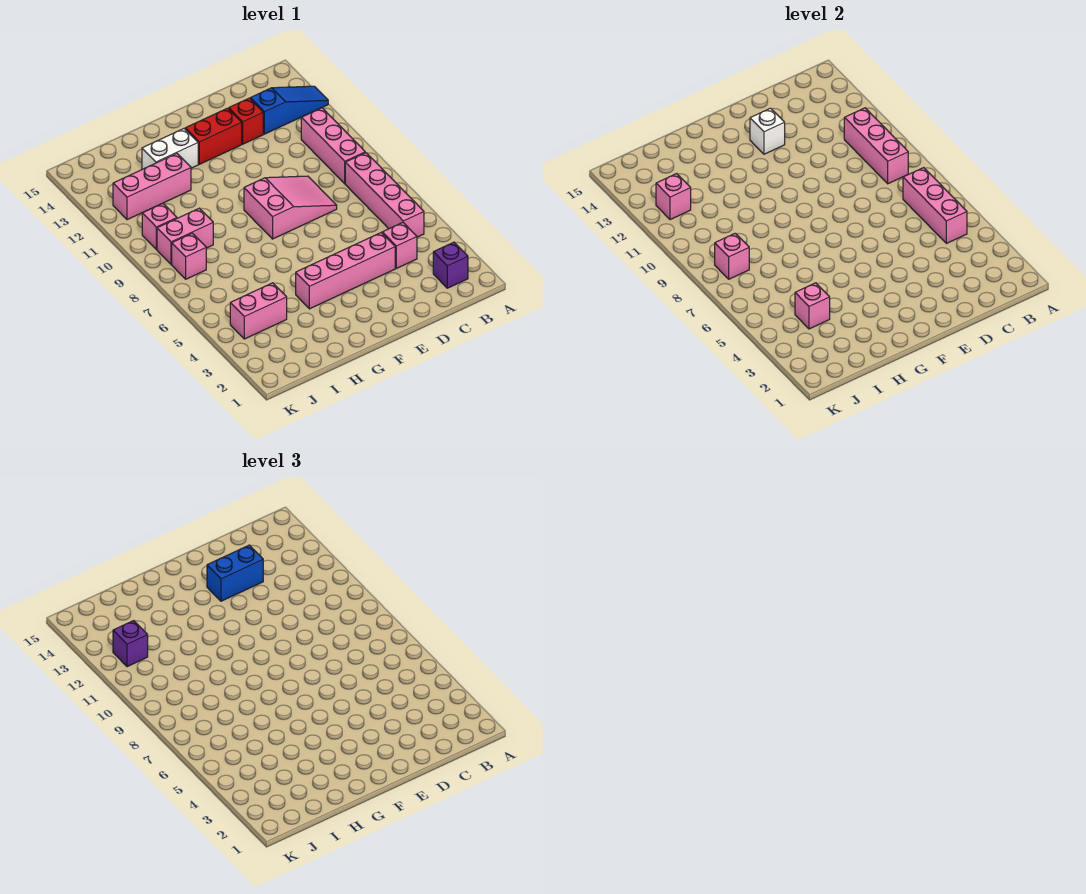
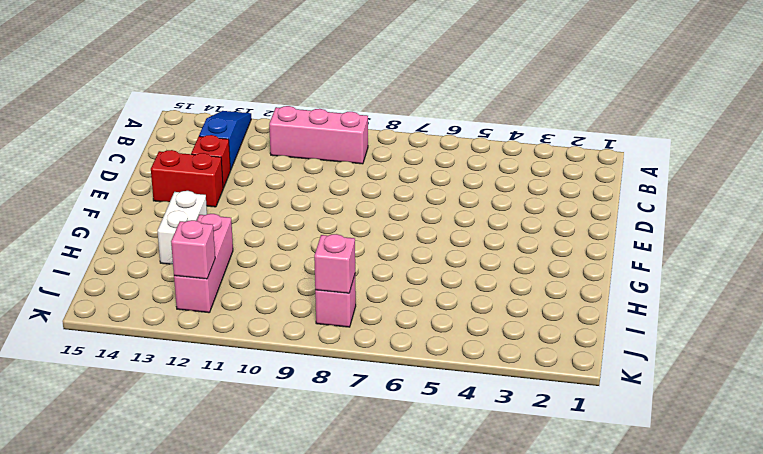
red brick E13:E14 level 1 -> red brick E13:F13 level 1
none -> purple brick B2 level 1
none -> pink brick B5:B8 level 1
none -> pink brick C4 level 1

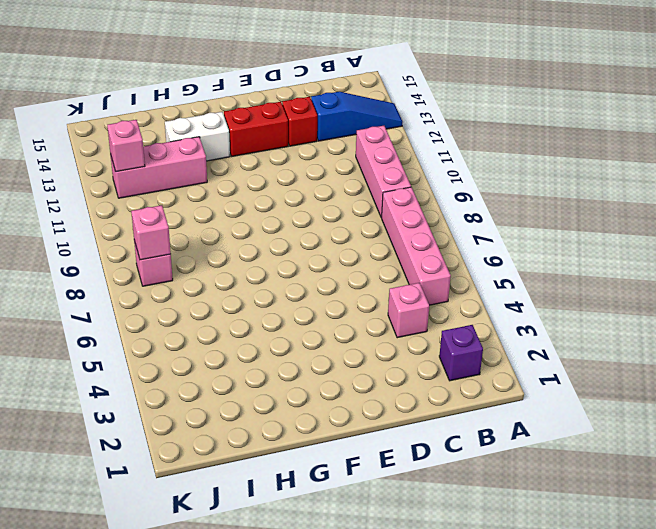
none -> pink brick D4:G4 level 1
none -> pink slope D8:F9 level 1 top F
none -> pink brick I4:J4 level 1

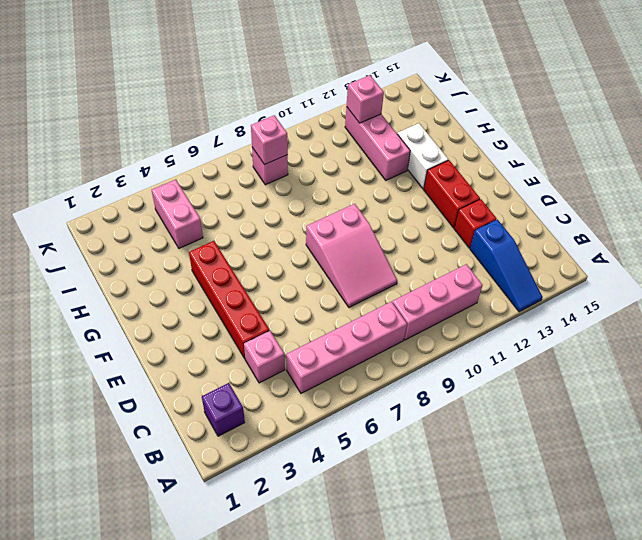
red brick D4:G4 level 1 -> pink brick D4:G4 level 1
none -> pink brick I9:J9 level 1
none -> pink brick J10 level 1
none -> pink brick B5:B7 level 2

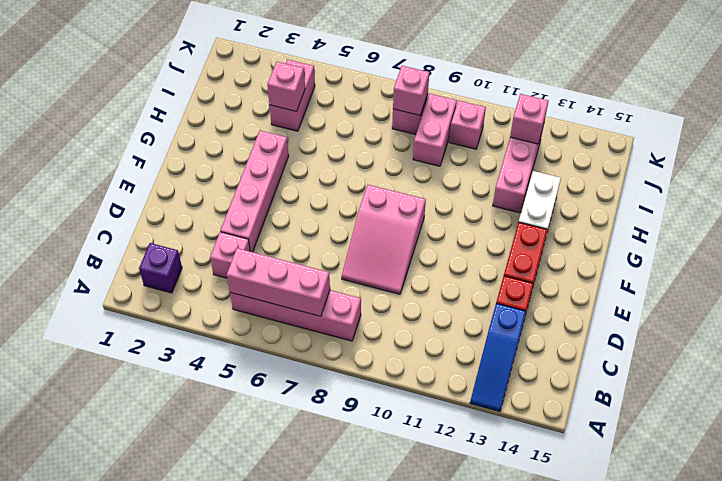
none -> pink brick B9:B11 level 1
none -> pink brick B9:B11 level 2
none -> white brick E13 level 2

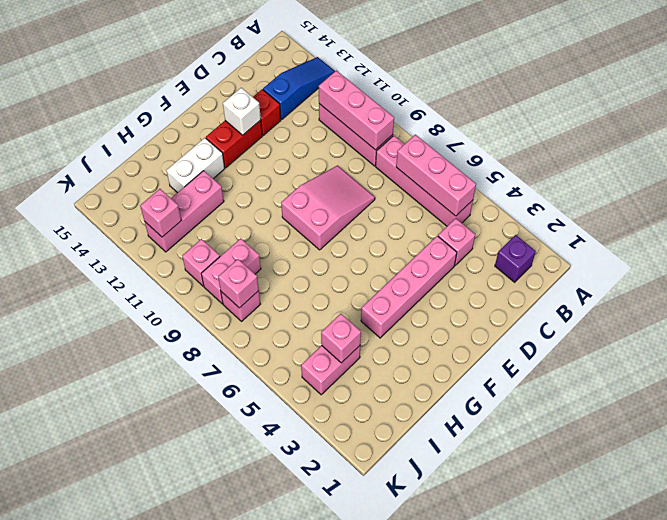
none -> blue brick D13:E13 level 3
none -> purple brick J12 level 3

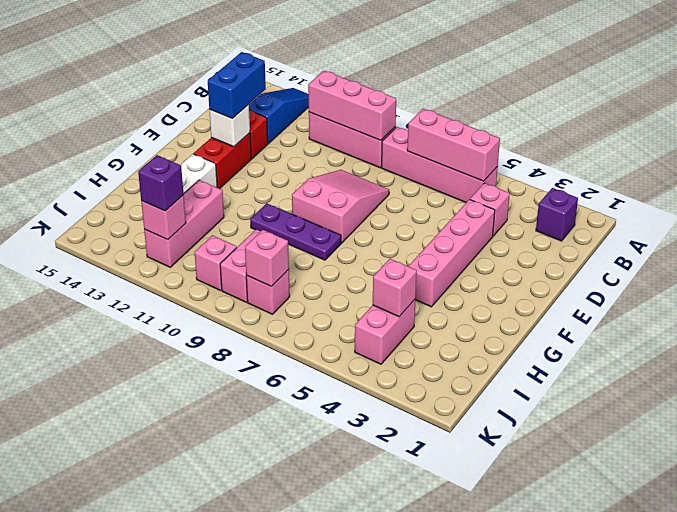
purple plate G8:G10 level 1 -> none

